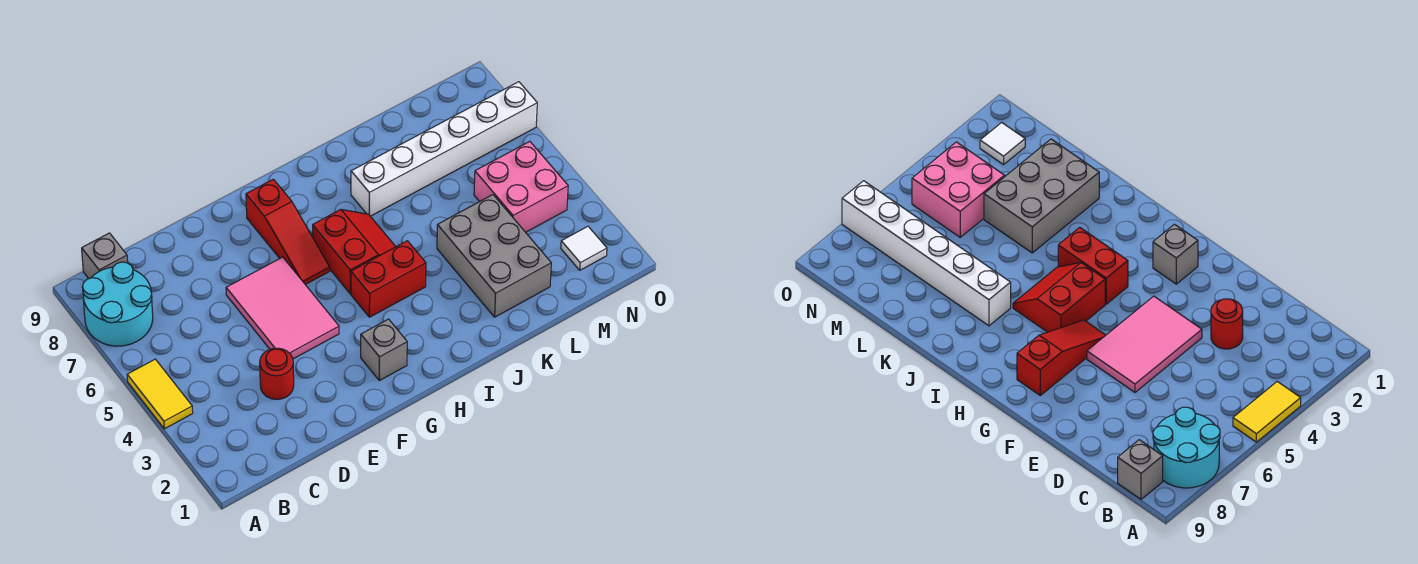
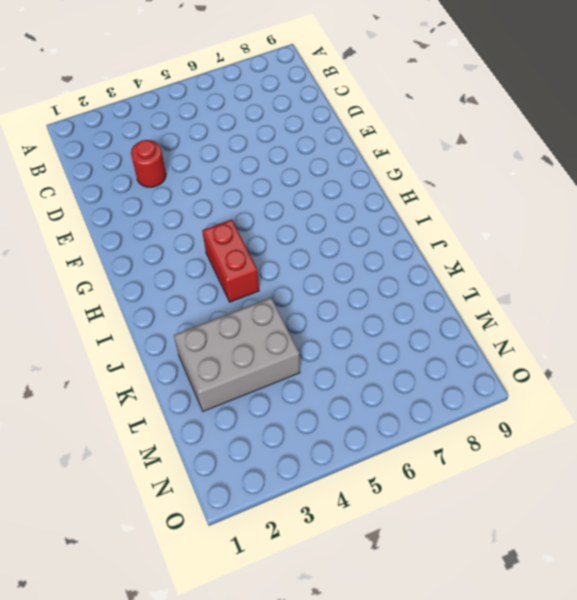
none -> yellow tile A4:A5 level 1
none -> cyan round brick A7:B8 level 1
none -> grey brick B9 level 1

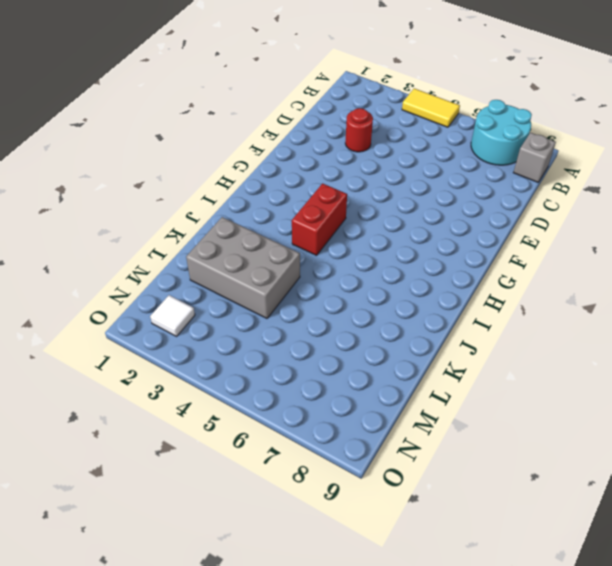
none -> pink tile E4:F6 level 1
none -> grey brick G2 level 1
none -> red slope G6:G8 level 1 top 8

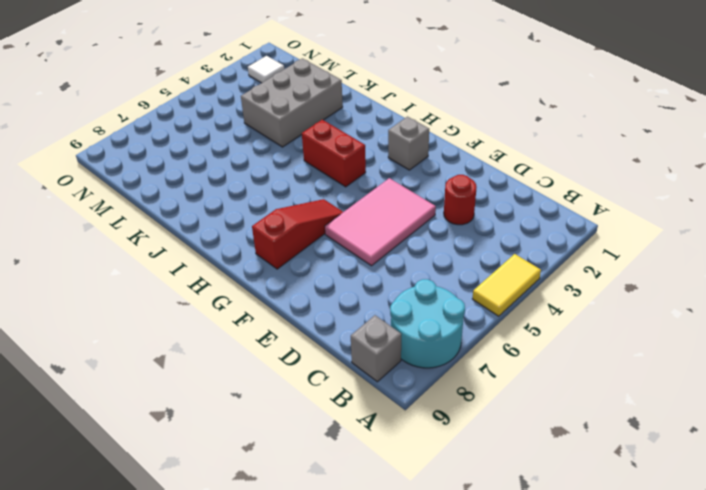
none -> red slope H5:I6 level 1 top H
none -> white brick J7:O7 level 1
none -> pink brick M4:N5 level 1

